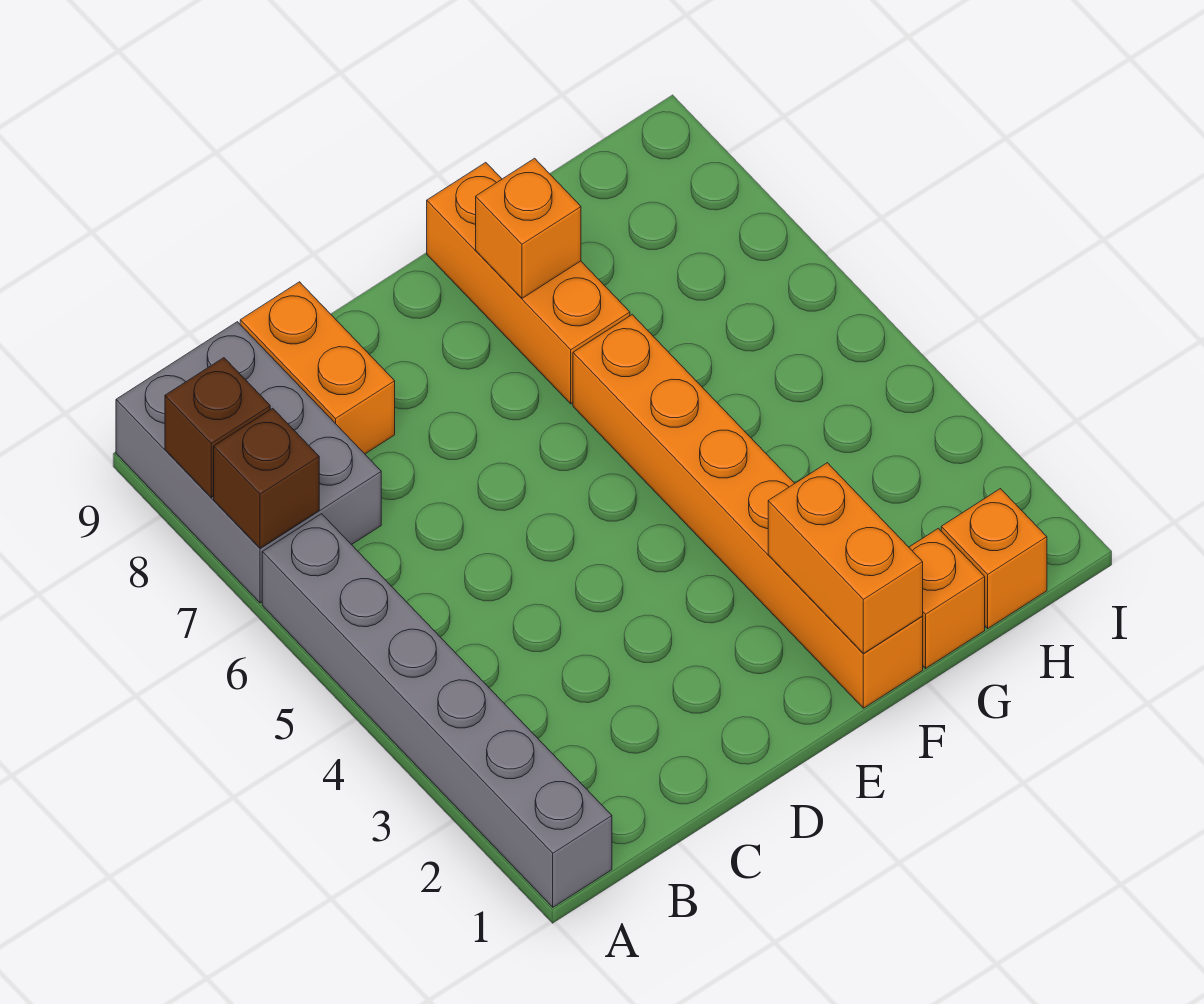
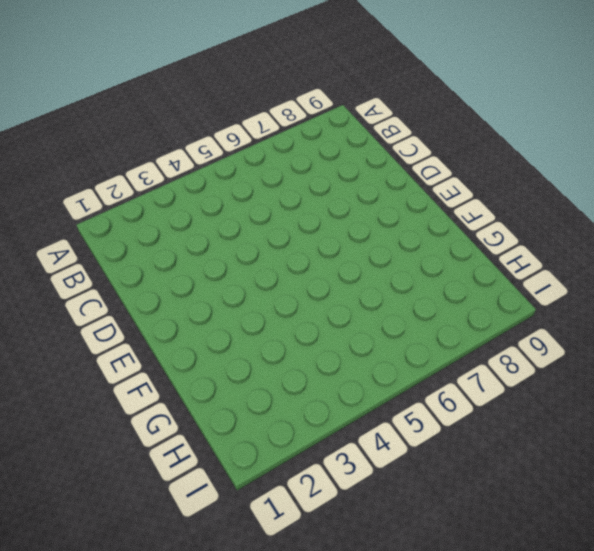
none -> grey brick A1:A6 level 1
none -> grey brick A7:B9 level 1

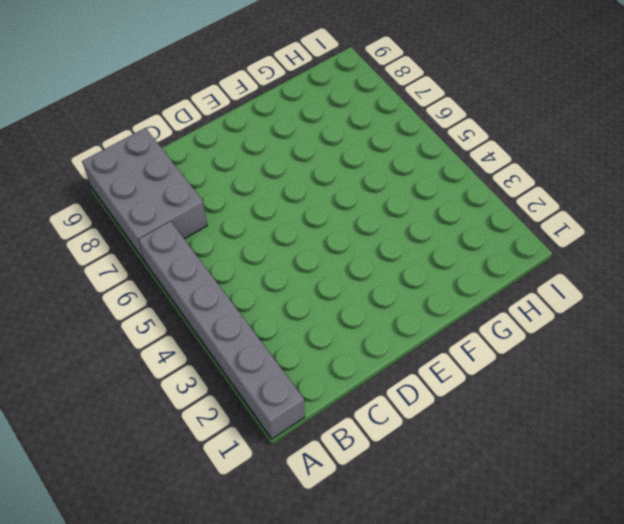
none -> orange brick C8:C9 level 1
none -> orange brick F1:F6 level 1

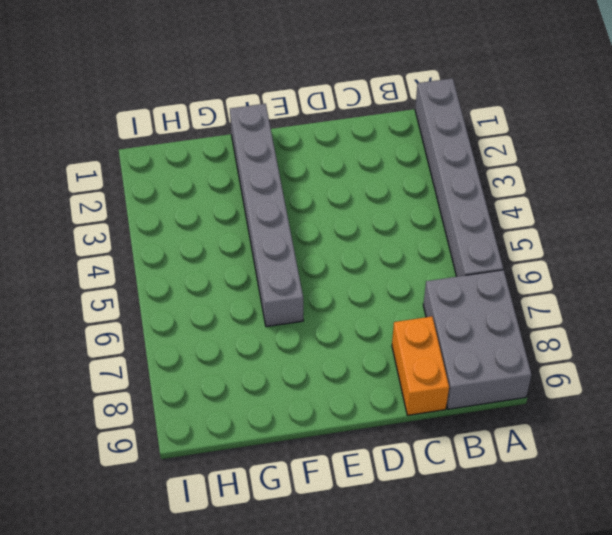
grey brick F1:F6 level 1 -> orange brick F1:F6 level 1
none -> orange brick F7:F9 level 1
none -> orange brick G1 level 1

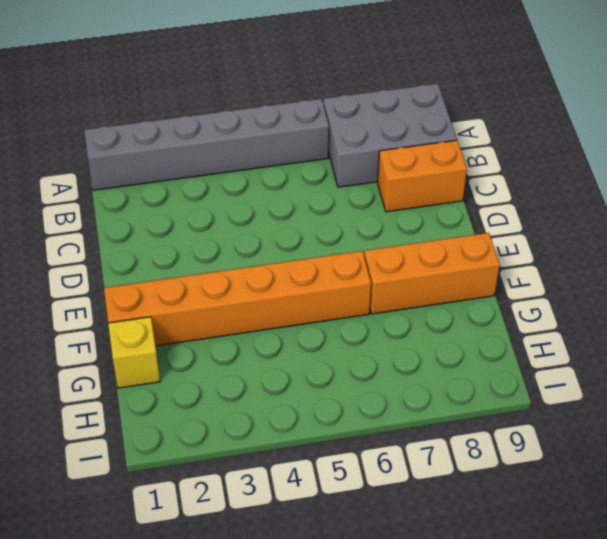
yellow brick G1 level 1 -> orange brick G1 level 1
none -> orange brick H1 level 1
none -> brown brick A7 level 2

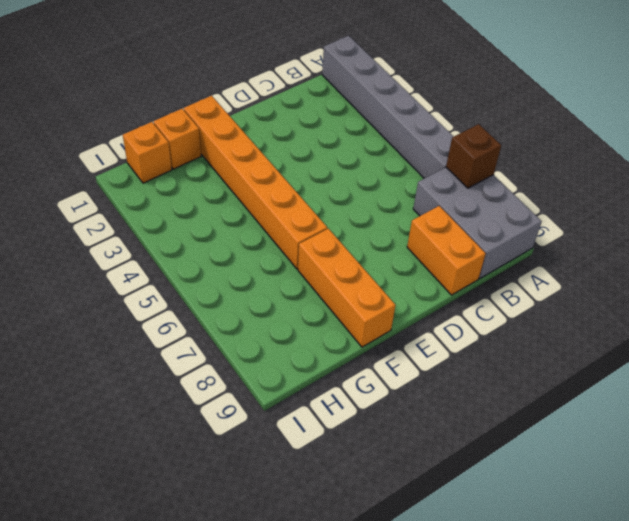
none -> brown brick A8 level 2
none -> orange brick F1:F2 level 2

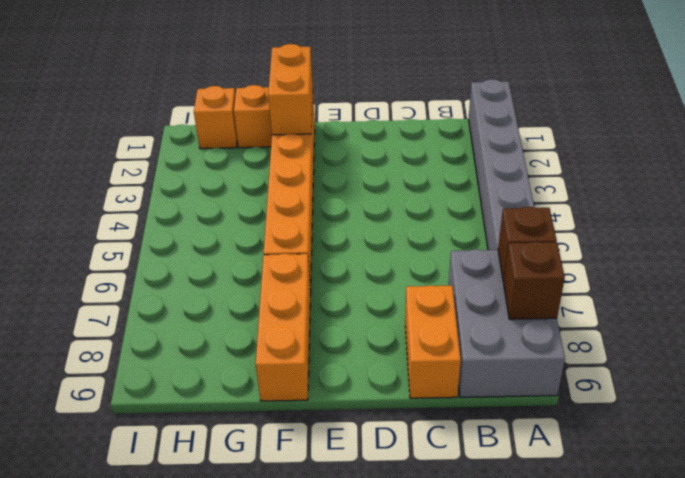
none -> orange brick F8 level 2

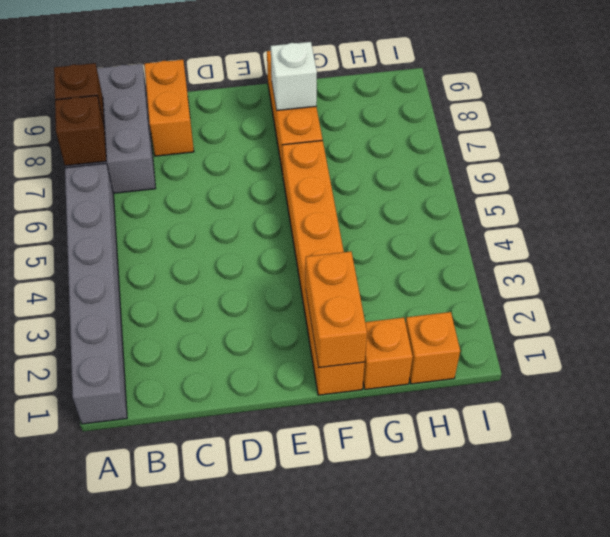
white brick F8 level 2 -> orange brick F8 level 2

